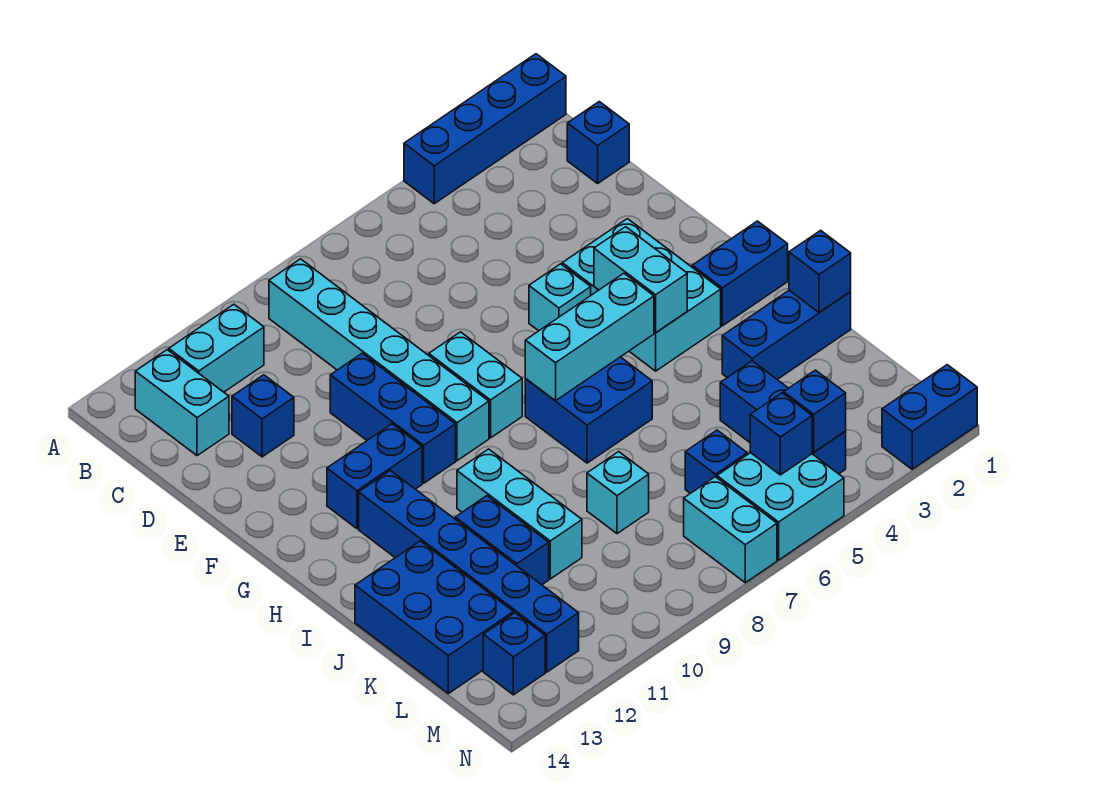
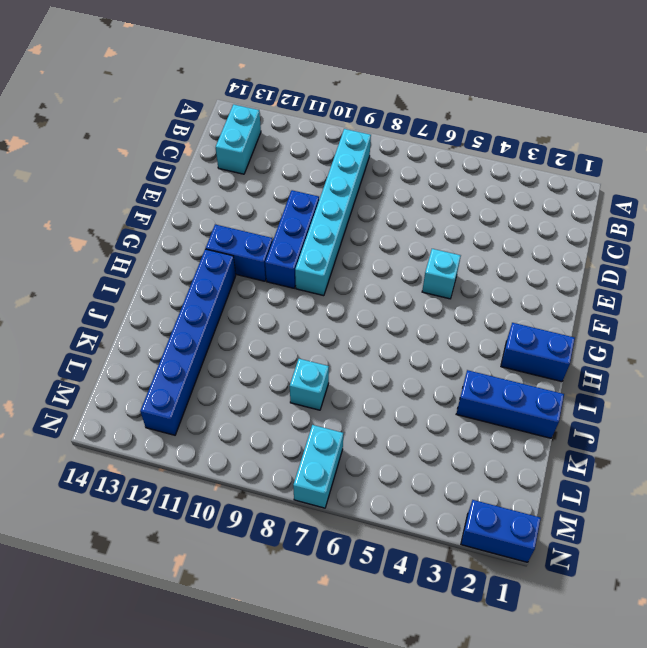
none -> blue brick A1:A4 level 1
none -> cyan brick B11:B12 level 1
none -> blue brick C1 level 1
none -> blue brick D12 level 1

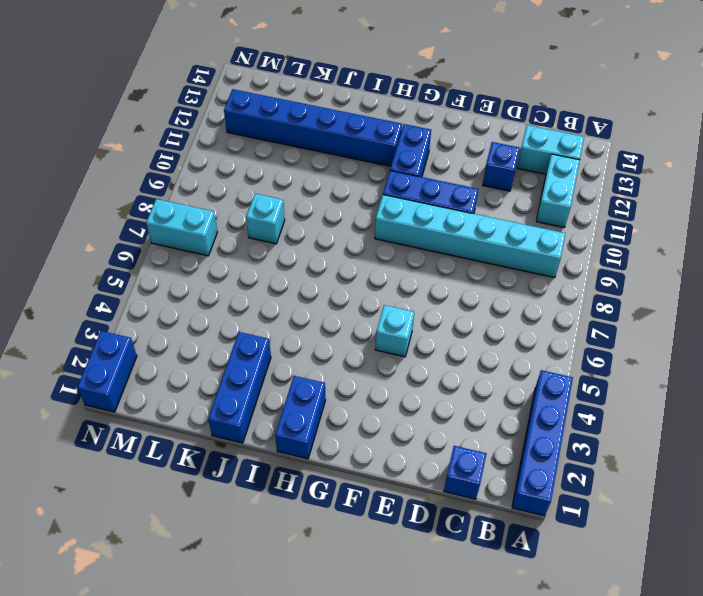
none -> cyan brick F3:H4 level 1
none -> cyan brick F8:G8 level 1
none -> blue brick H6:I7 level 1
none -> cyan brick I10:K10 level 1

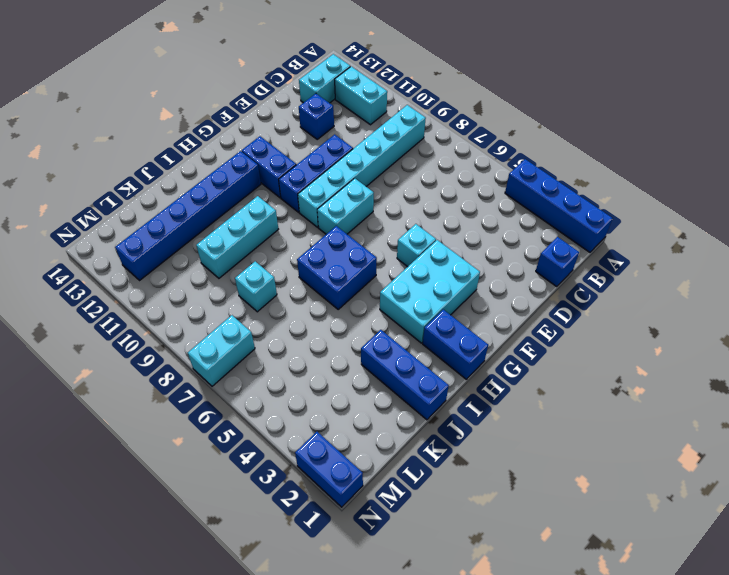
none -> blue brick J11:K11 level 1
none -> blue brick J13:L14 level 1
none -> blue brick K4:M4 level 1
none -> blue brick L6 level 1

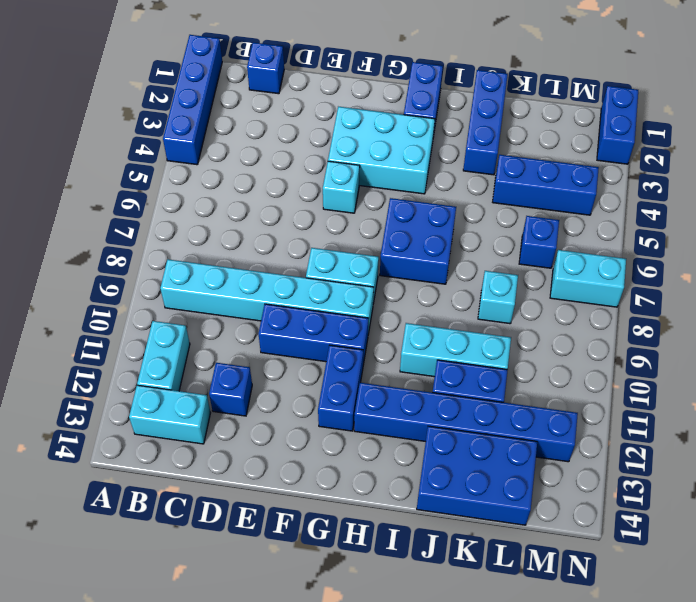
none -> cyan brick M5:N6 level 1
none -> blue brick M13 level 1
none -> cyan brick G4:H4 level 2
none -> cyan brick H5:H7 level 2

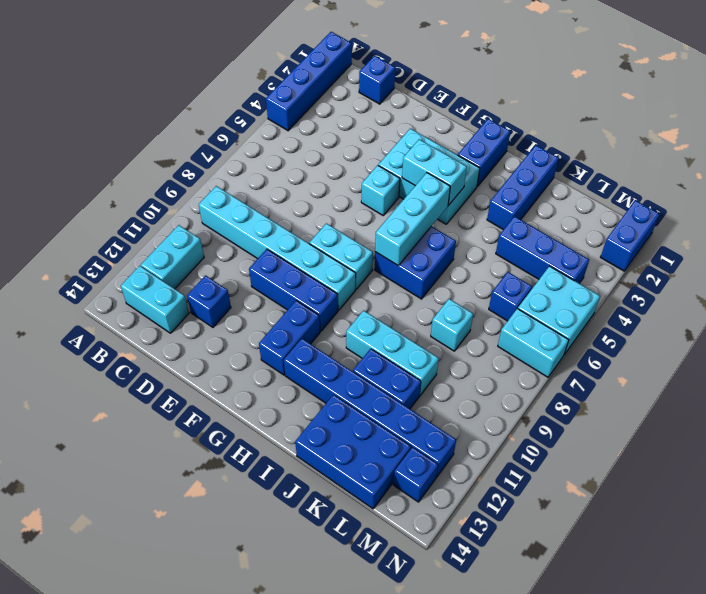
none -> blue brick J1 level 2
none -> blue brick M4 level 2
none -> blue brick M5 level 2

